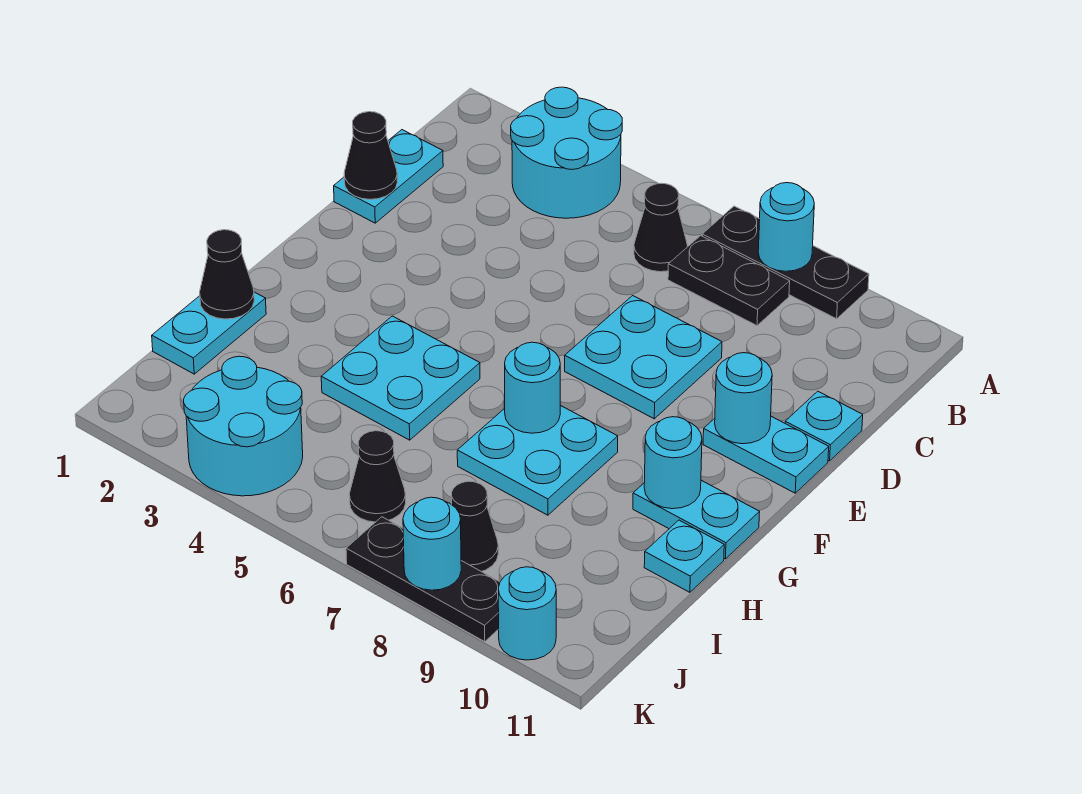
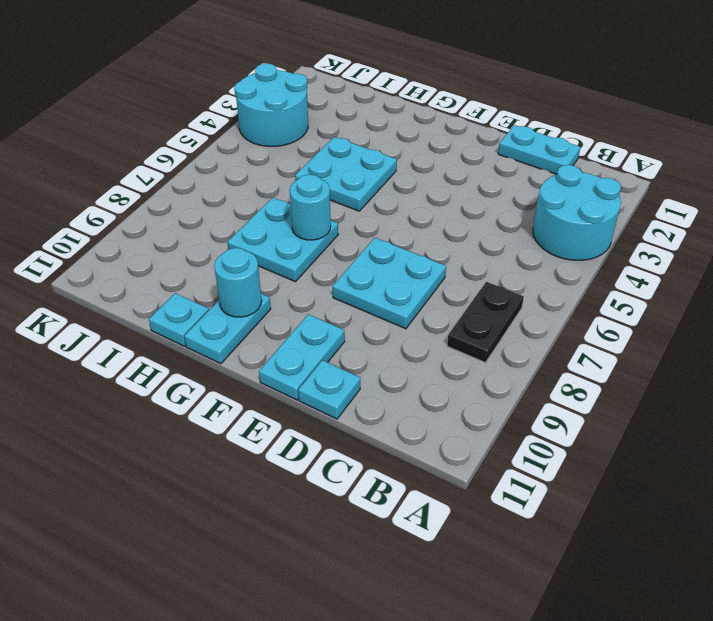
none -> black plate A7:A9 level 1
none -> black cone B6 level 1
none -> cyan plate H1:I1 level 1

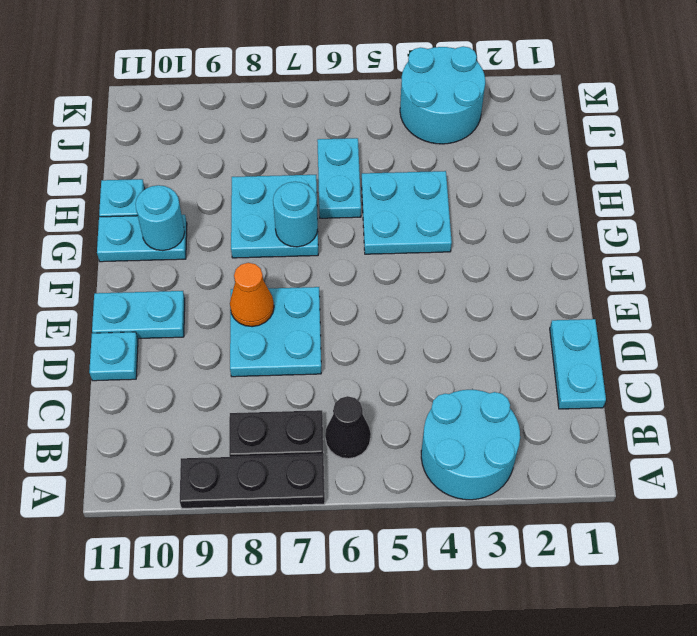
orange cone E8 level 2 -> none
cyan plate H6:I6 level 1 -> cyan plate H1:I1 level 1
none -> black cone J6 level 1
none -> black cone J8 level 1
none -> black plate K7:K9 level 1

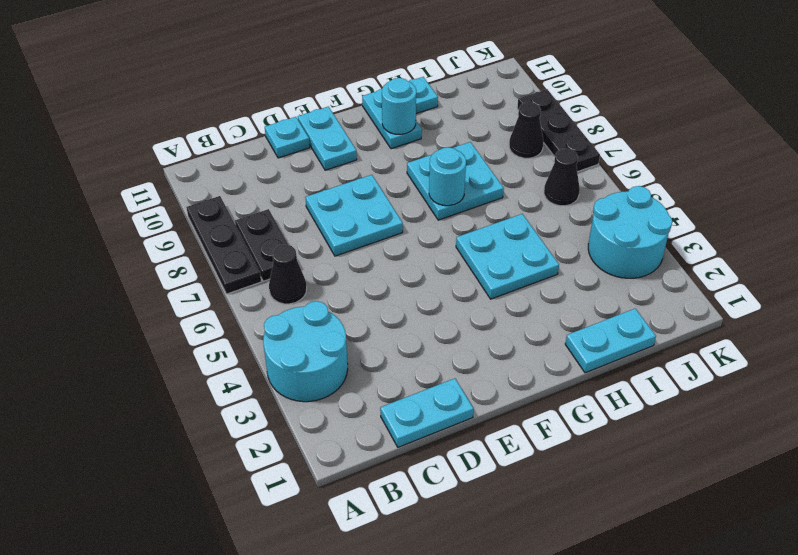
none -> cyan round brick K10 level 1
none -> cyan round brick A8 level 2
none -> black cone D1 level 2

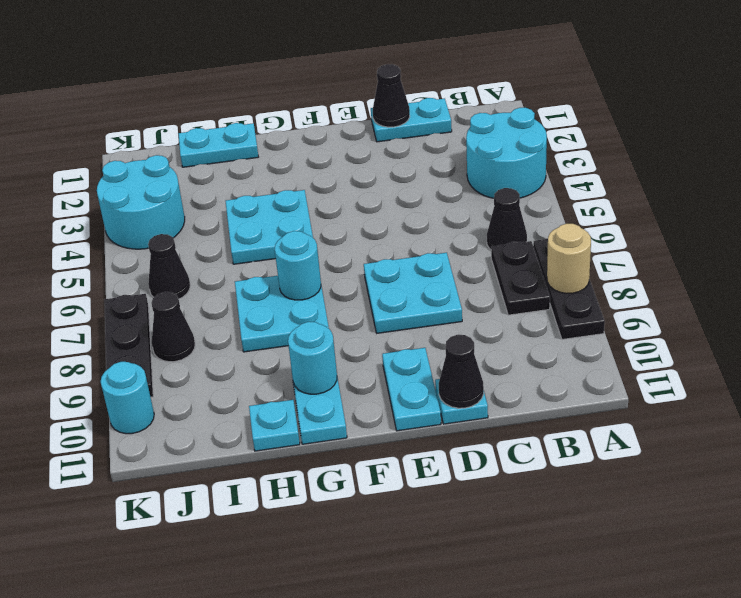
tan round brick A8 level 2 -> cyan round brick A8 level 2
black cone D11 level 2 -> black cone H1 level 2
none -> cyan round brick E10 level 2
none -> cyan round brick K8 level 2

